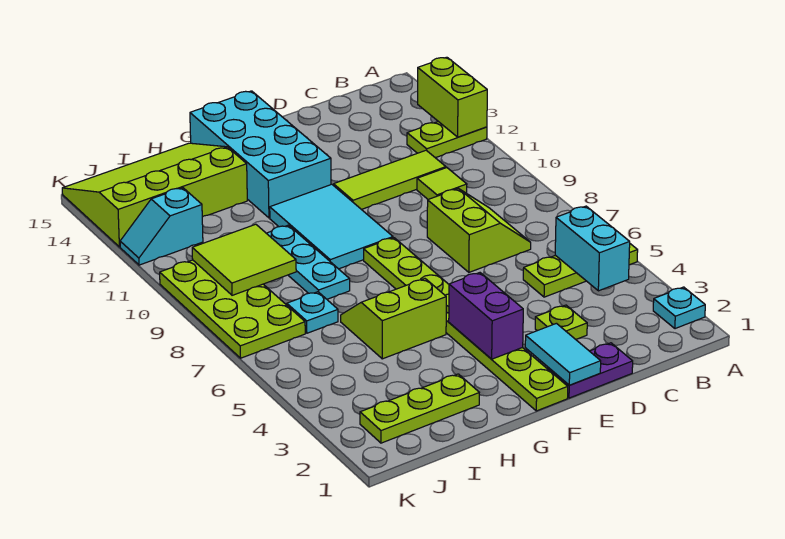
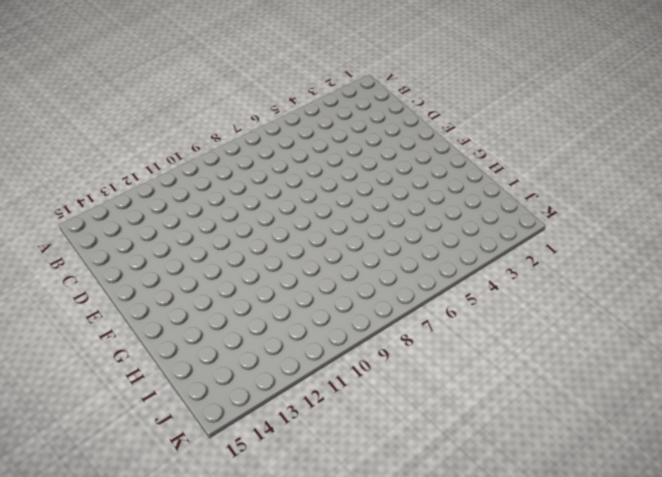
none -> cyan plate A2 level 1
none -> lime plate A5:C5 level 1
none -> lime plate A12:B12 level 1

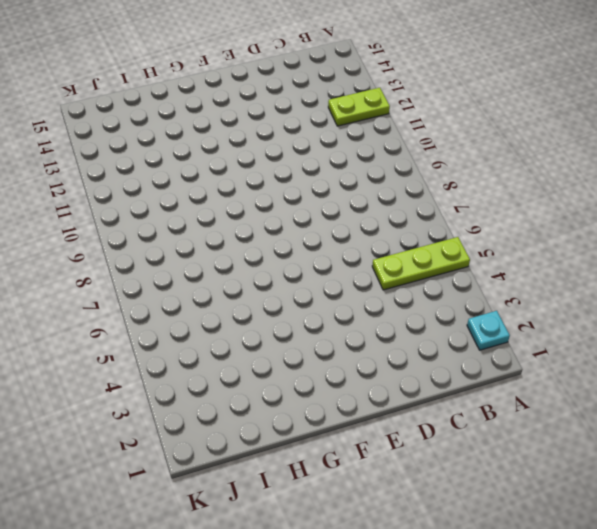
none -> lime slope C7:D8 level 1 top D
none -> lime tile C10 level 1
none -> lime tile C11:E11 level 1

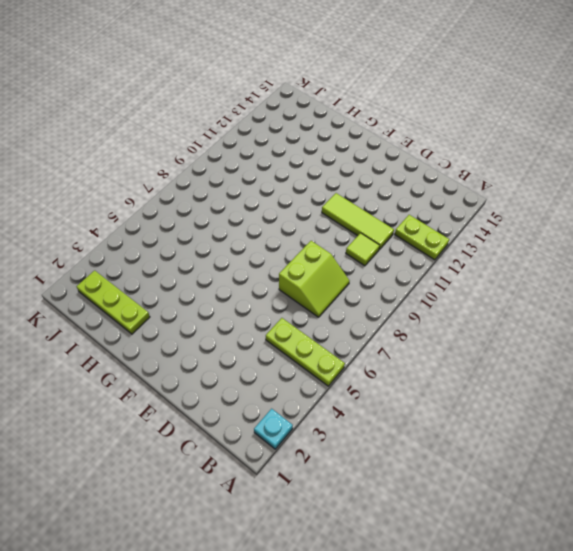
none -> purple plate D1:E1 level 1
none -> lime plate D3 level 1
none -> lime plate F1:F8 level 1

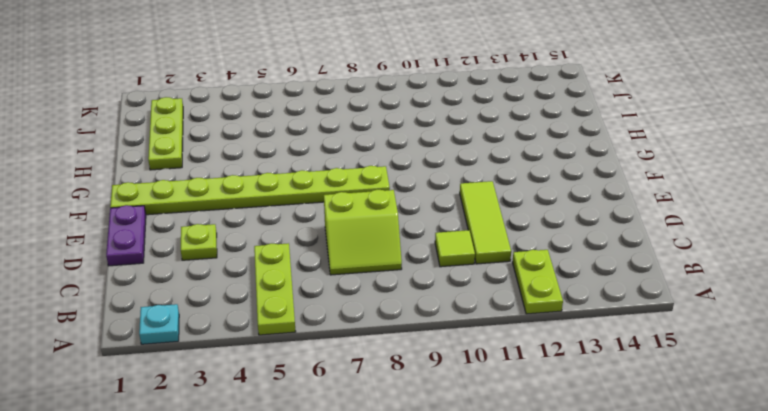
none -> cyan tile F9:G11 level 1
none -> cyan brick F12:G15 level 1
none -> lime slope G5:H6 level 1 top 5

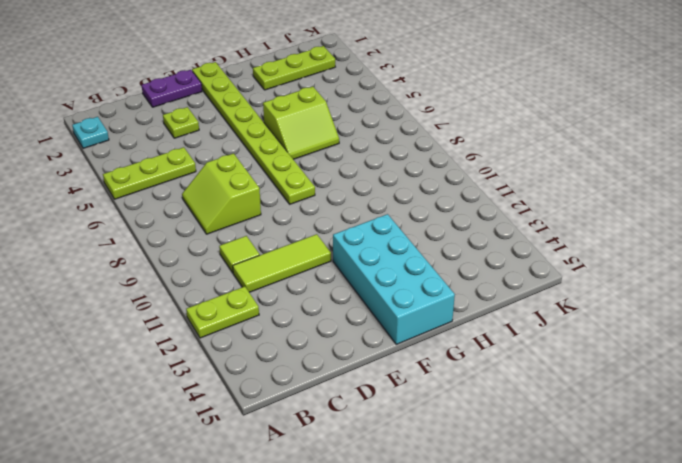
none -> cyan tile F9:G11 level 1
none -> cyan plate H8:H10 level 1
none -> lime slope H13:K15 level 1 top 13

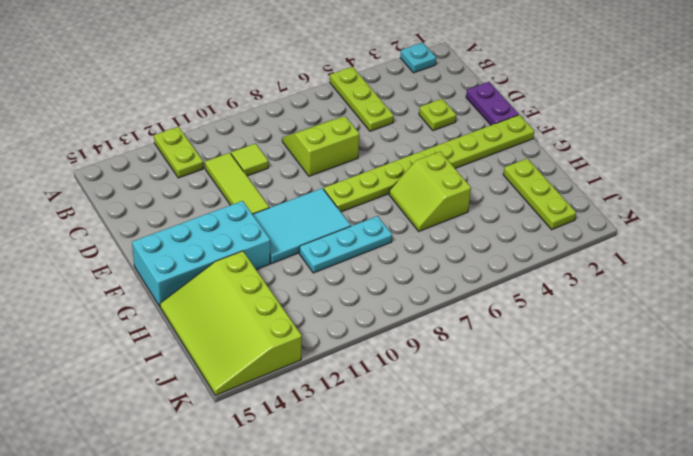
none -> cyan plate I7 level 1
none -> lime plate J7:K10 level 1
none -> cyan slope J12:K12 level 1 top J

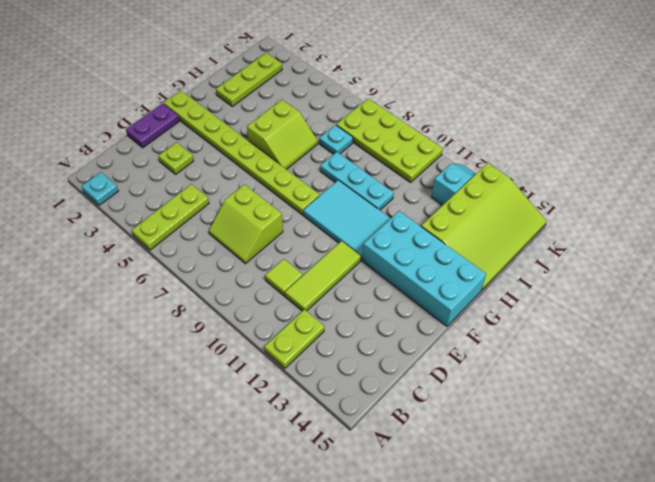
none -> lime brick A12:A13 level 2
none -> cyan brick B4:B5 level 2
none -> cyan tile E1:E2 level 2

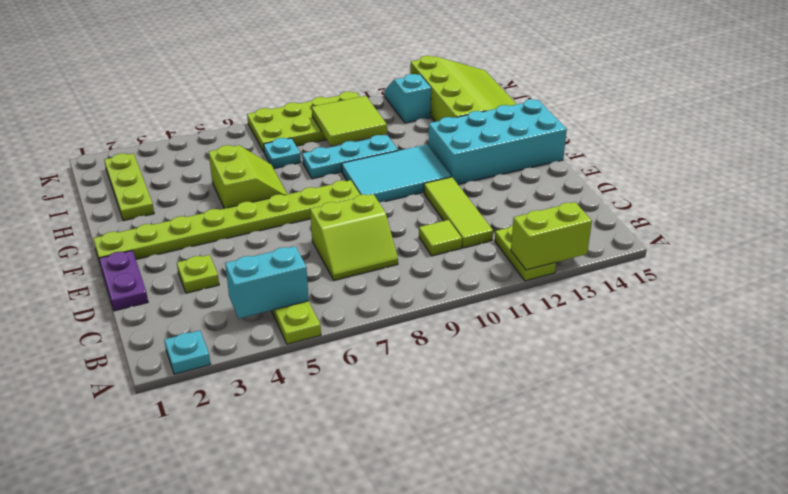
none -> cyan tile E1:E2 level 2
none -> purple brick F3:F4 level 2

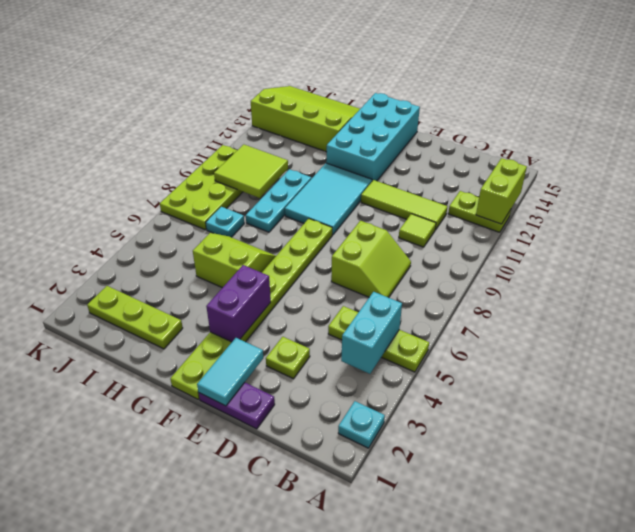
none -> cyan slope J12:K12 level 1 top J

